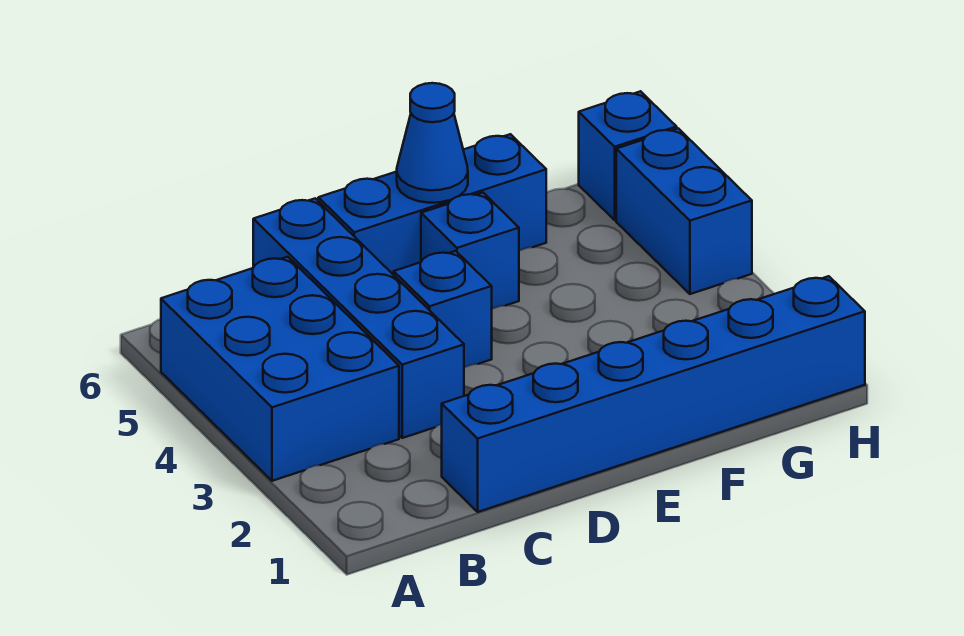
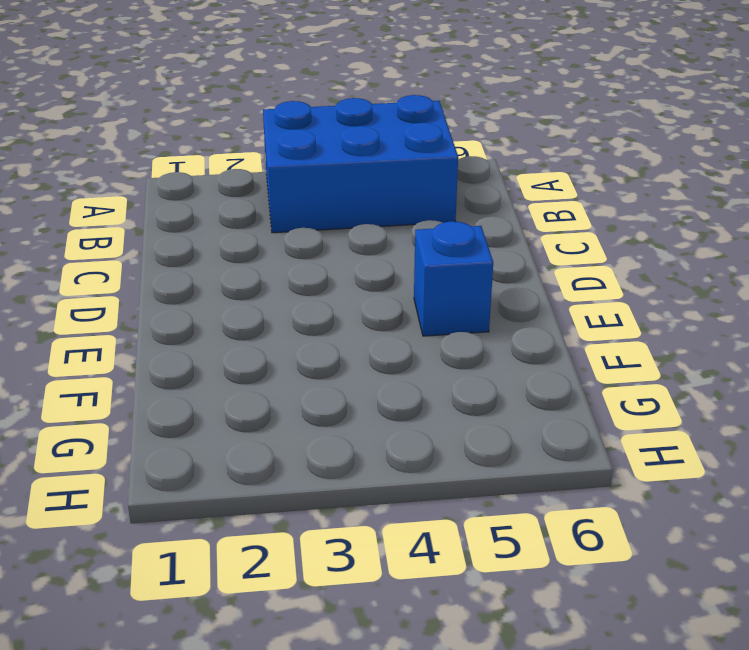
none -> blue brick C1:H1 level 1
none -> blue brick C3:C6 level 1

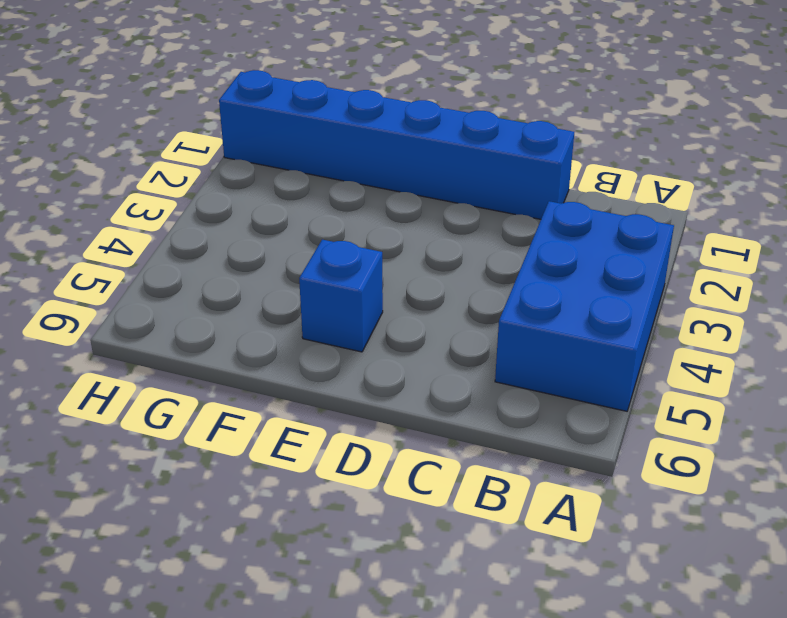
none -> blue brick C3:C6 level 1
none -> blue brick D4 level 1

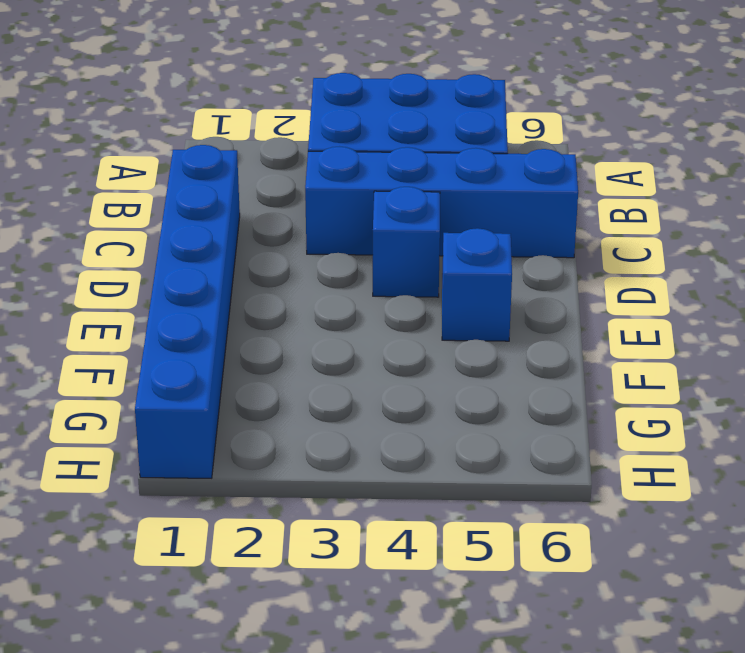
none -> blue brick D6:F6 level 1
none -> blue brick H4:H5 level 1

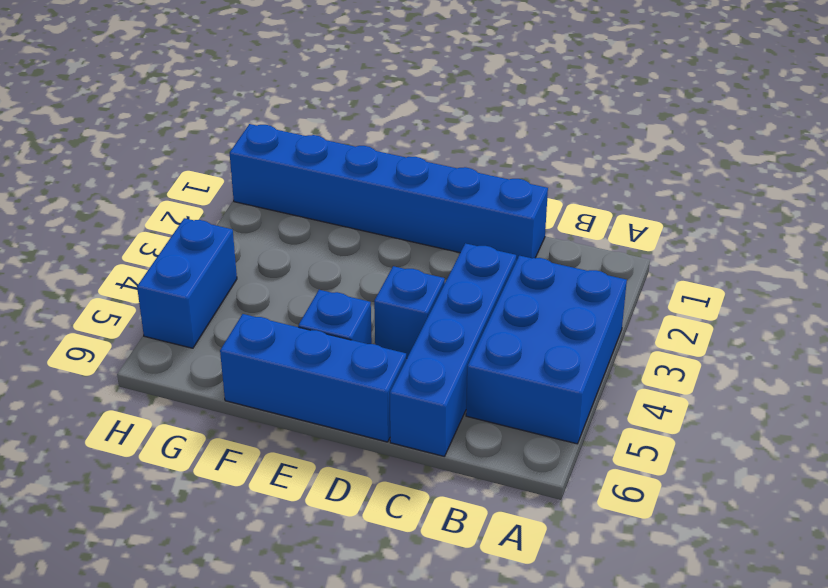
none -> blue brick H6 level 1
none -> blue cone E6 level 2

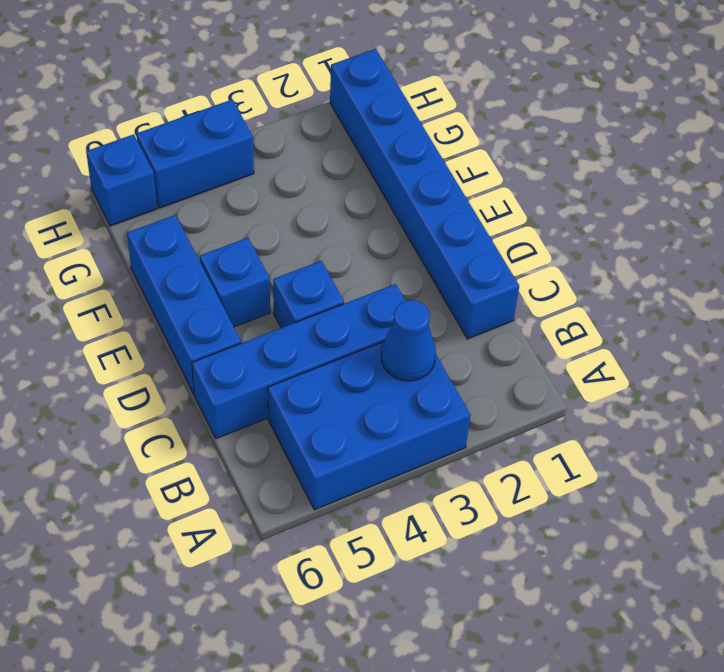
blue cone B3 level 2 -> blue cone E6 level 2

